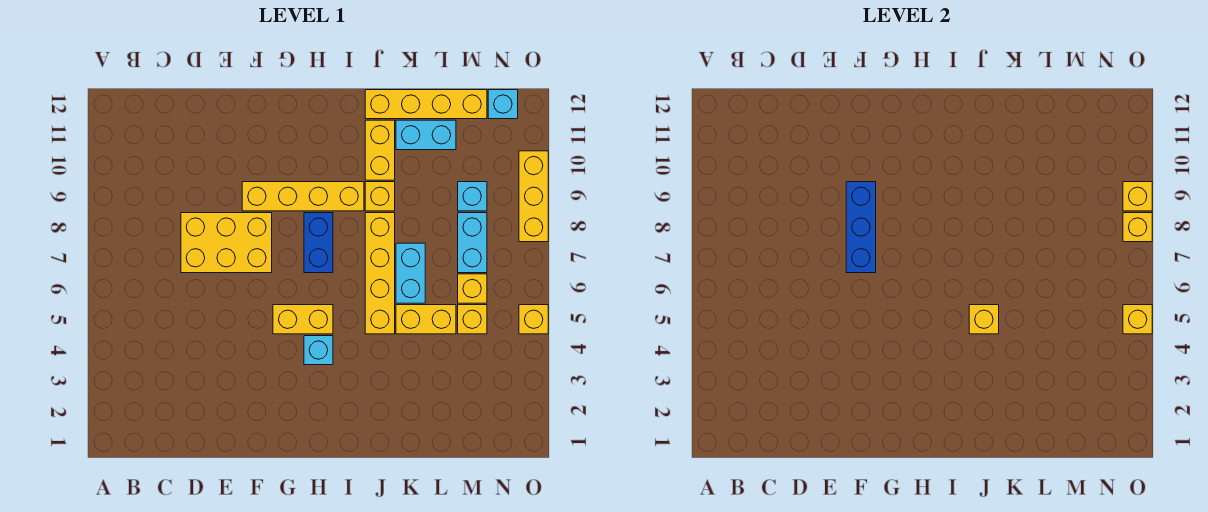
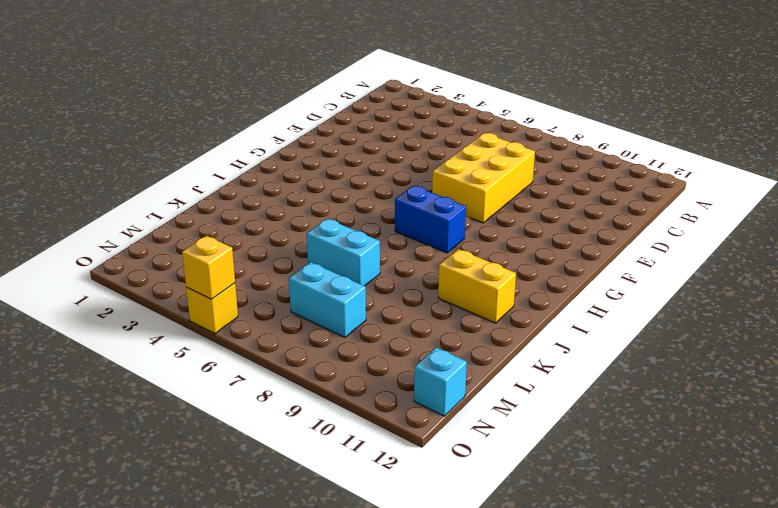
none -> yellow brick F9:I9 level 1
none -> yellow brick G5:H5 level 1
none -> cyan brick H4 level 1

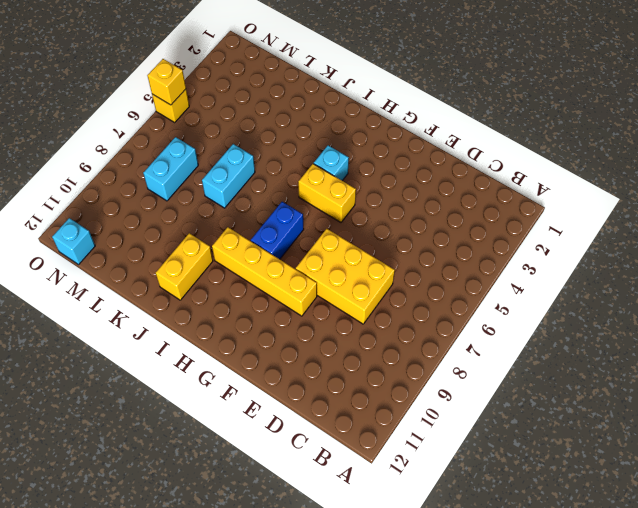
none -> yellow brick J5:J8 level 1
none -> yellow brick J9 level 1
none -> yellow brick J12:M12 level 1

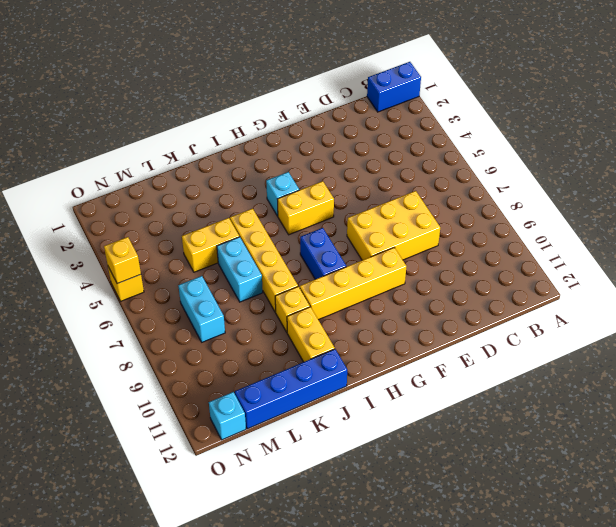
blue brick A1:B1 level 1 -> none
blue brick J12:M12 level 1 -> yellow brick J12:M12 level 1
none -> cyan brick K11:L11 level 1
none -> yellow brick M5 level 1
none -> yellow brick M6 level 1

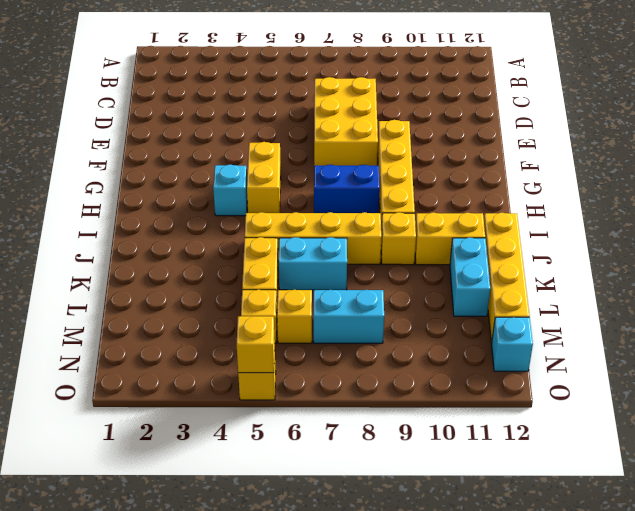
none -> cyan brick M9 level 1
none -> yellow brick O8:O10 level 1
none -> blue brick F7:F9 level 2

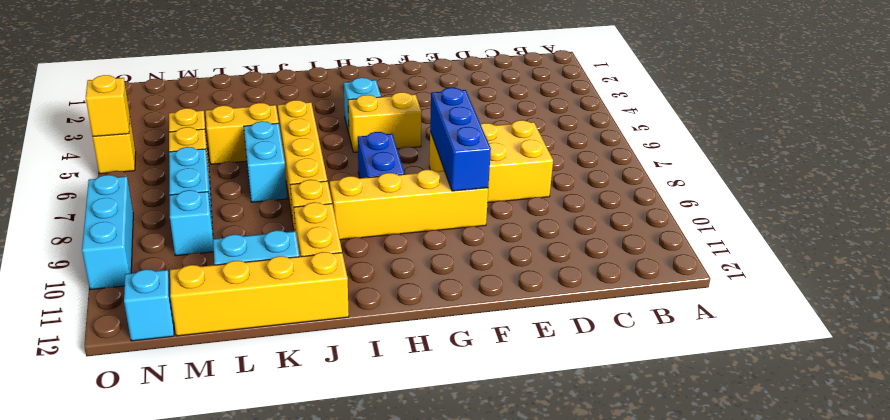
cyan brick O8:O10 level 1 -> yellow brick O8:O10 level 1
none -> yellow brick J5 level 2
none -> yellow brick O8 level 2
none -> yellow brick O9 level 2

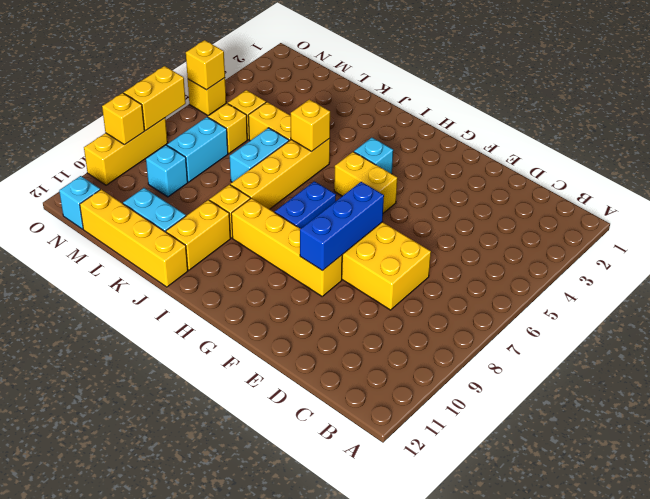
yellow brick O7:O8 level 2 -> yellow brick O8 level 2

